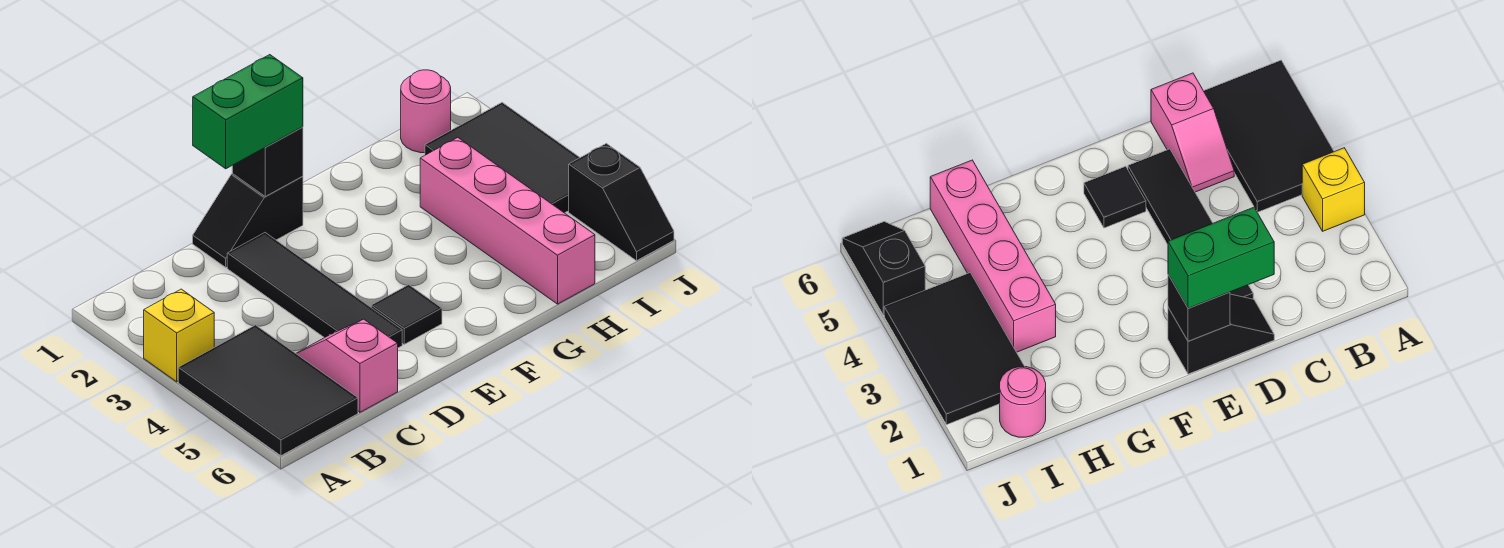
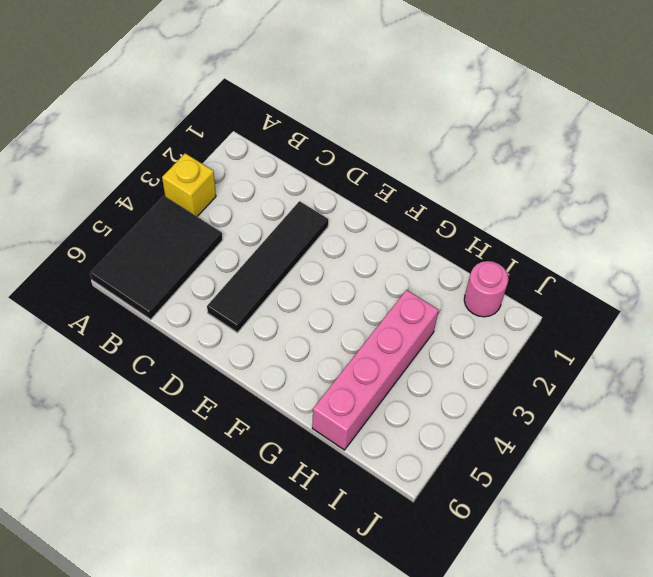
none -> pink slope C5:C6 level 1 top 6
none -> black slope D1:E1 level 1 top E
none -> black tile E5 level 1

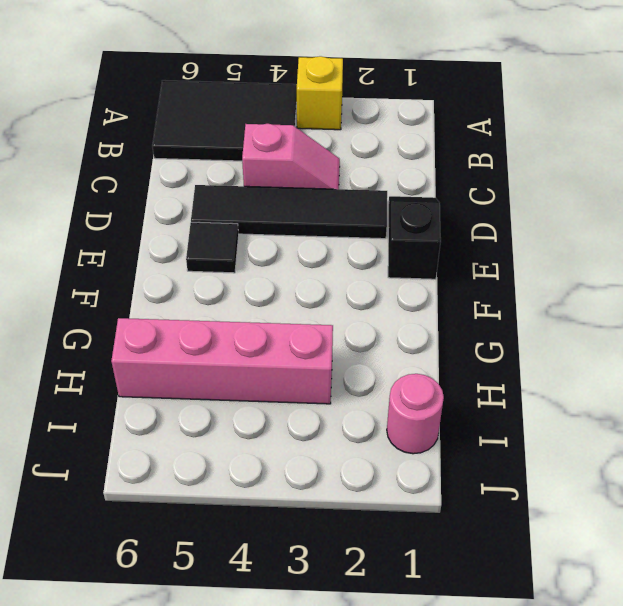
pink slope C3:C4 level 1 top 4 -> pink slope C5:C6 level 1 top 6
none -> black tile I2:J4 level 1
none -> black slope J5:J6 level 1 top 5
none -> black brick E1 level 2

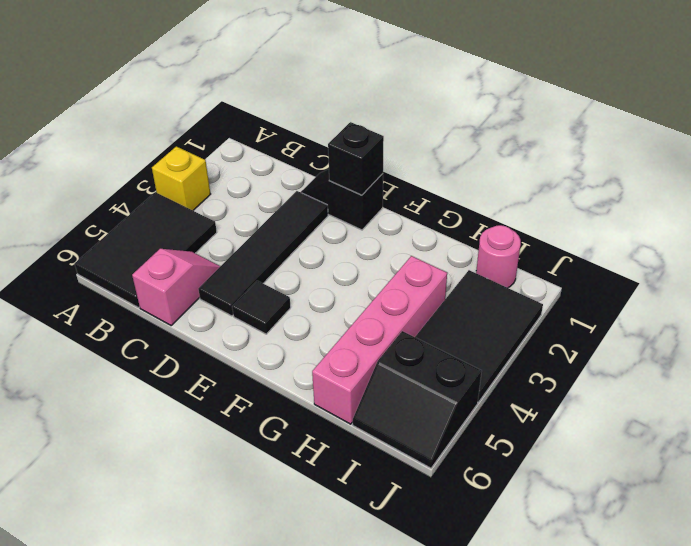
black slope I5:J6 level 1 top 5 -> black slope J5:J6 level 1 top 5
none -> green brick D1:E1 level 3

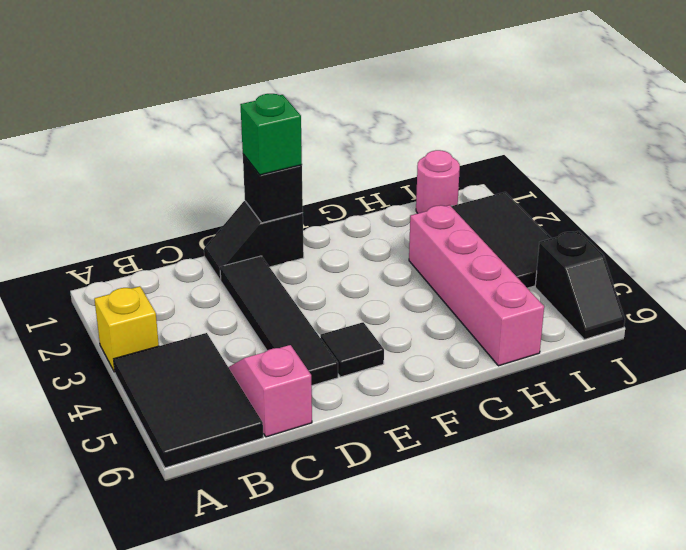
green brick E1 level 3 -> green brick D1:E1 level 3

